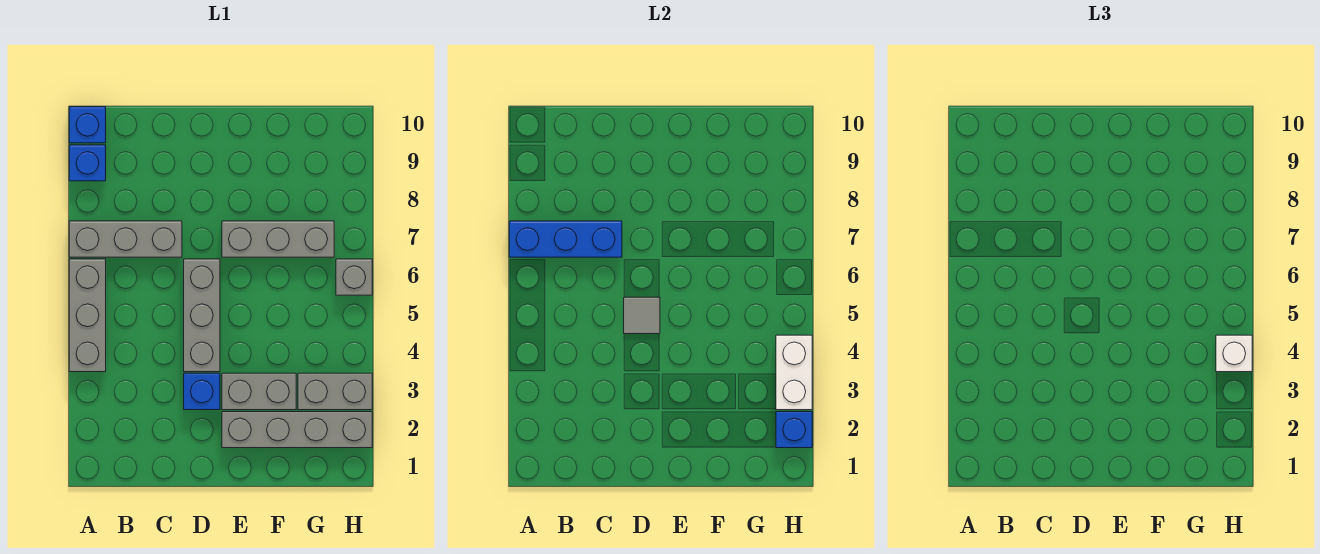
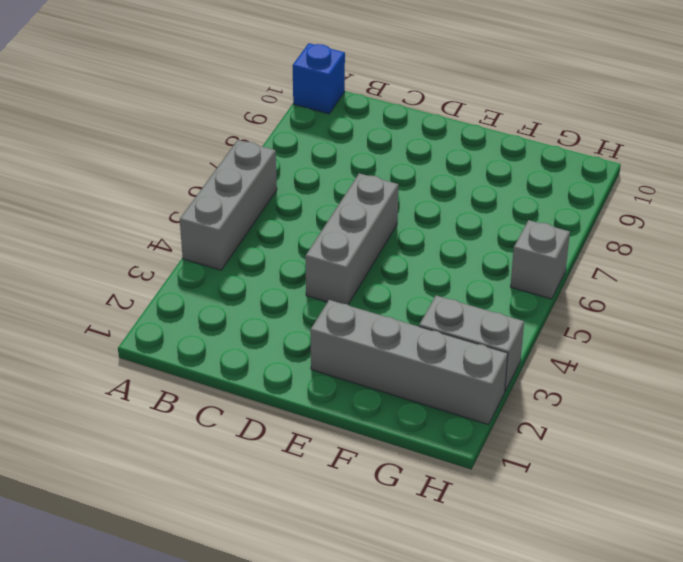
none -> grey brick A7:C7 level 1
none -> blue brick A9 level 1
none -> blue brick D3 level 1

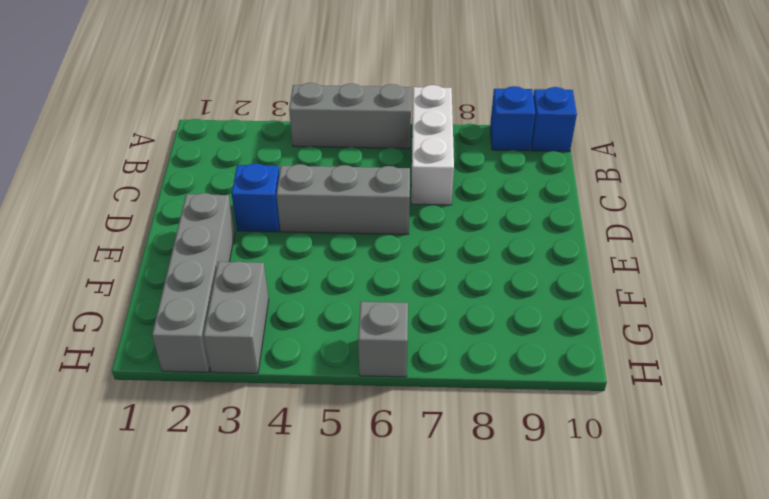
white brick A7:C7 level 1 -> grey brick A7:C7 level 1
none -> grey brick E3:F3 level 1
none -> grey brick E7:G7 level 1
none -> blue brick A7:C7 level 2

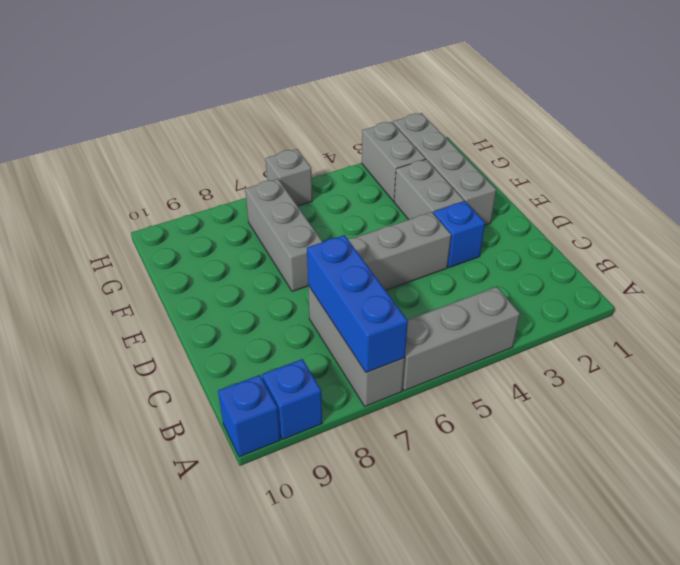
none -> grey tile D5 level 2
none -> blue brick H2 level 2
none -> white brick H3:H4 level 2

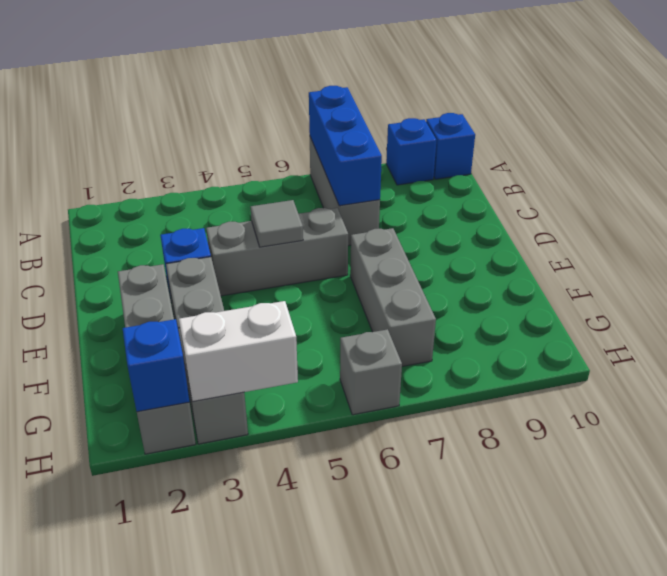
none -> grey brick A4:A6 level 1
none -> white brick H4 level 3

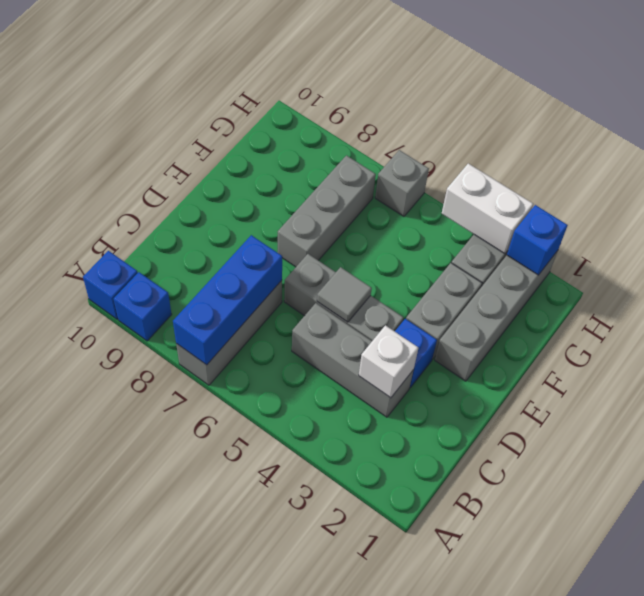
grey brick C3:C5 level 1 -> grey brick A4:A6 level 1
white brick C3 level 2 -> white brick H4 level 3

